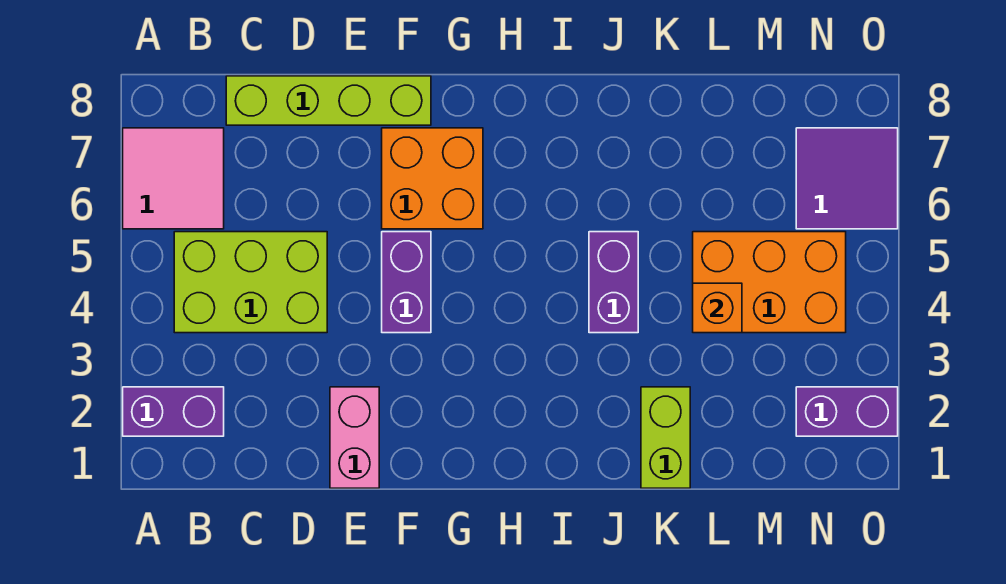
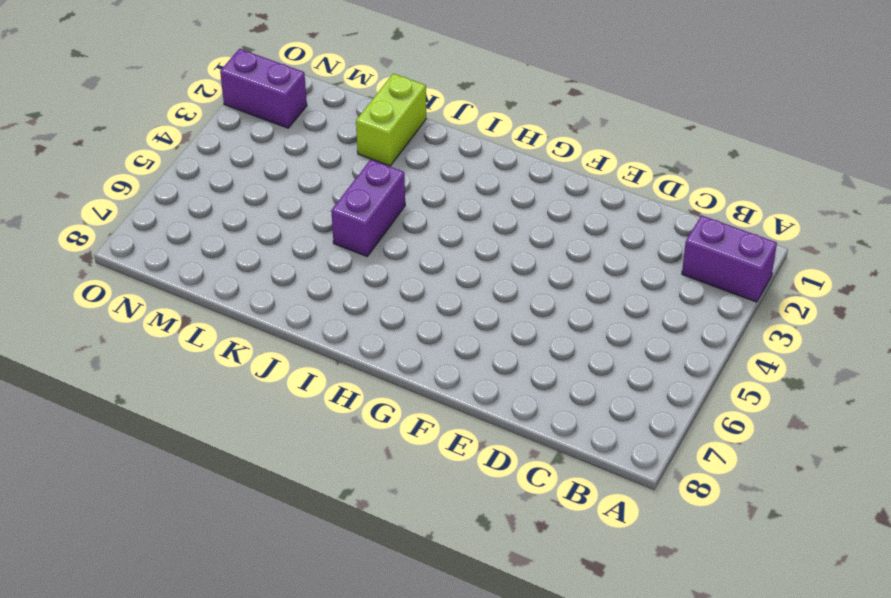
none -> pink tile A6:B7 level 1
none -> lime brick B4:D5 level 1
none -> lime brick C8:F8 level 1

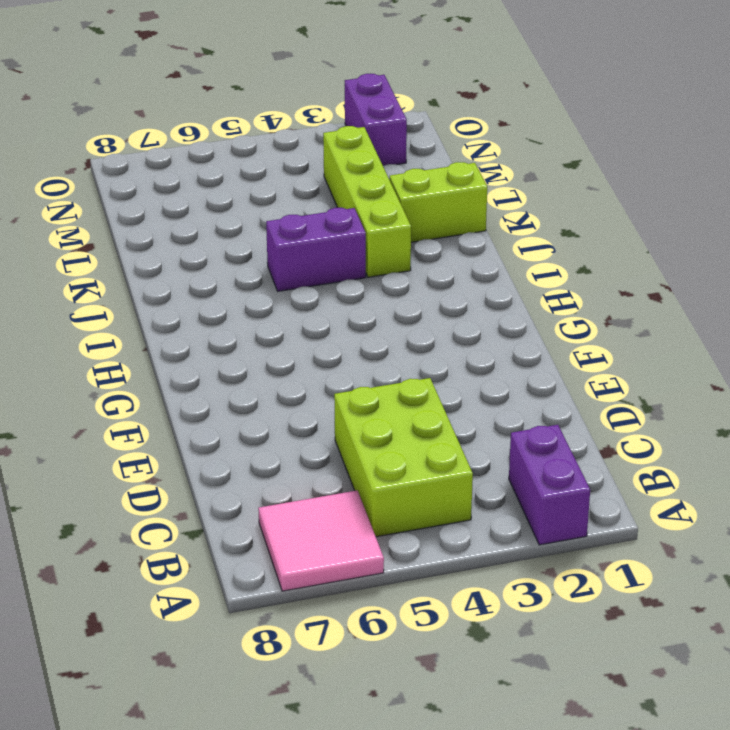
lime brick J3:M3 level 1 -> lime brick C8:F8 level 1
none -> pink brick E1:E2 level 1
none -> purple brick F4:F5 level 1
none -> orange brick F6:G7 level 1

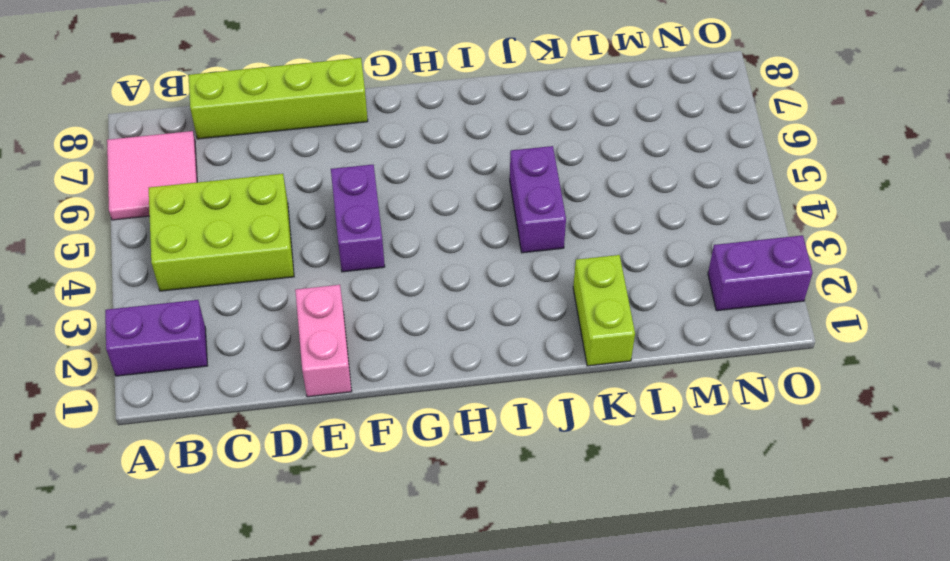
none -> orange brick F6:G7 level 1
none -> orange brick L4:N5 level 1
none -> purple tile N6:O7 level 1

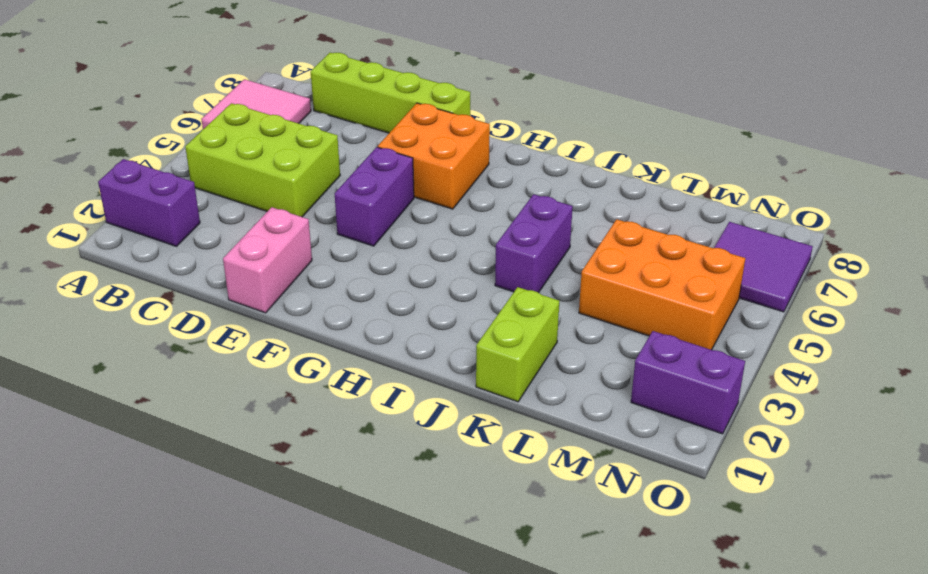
none -> orange brick L4 level 2

